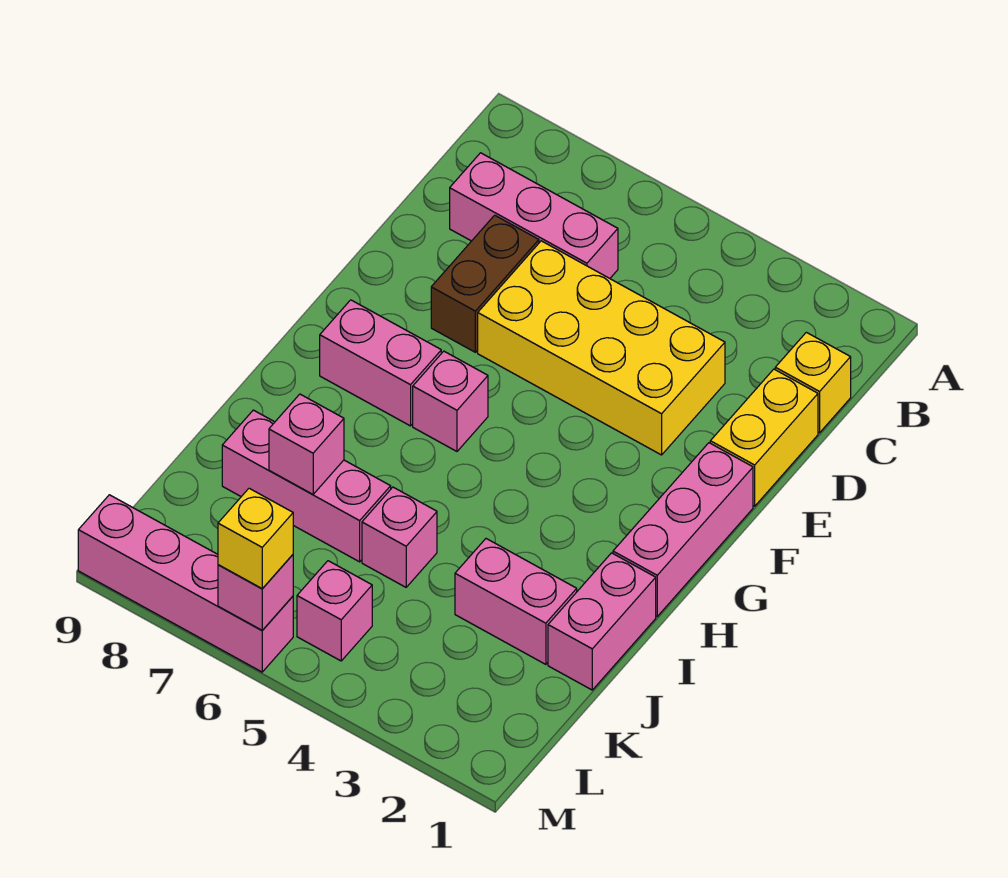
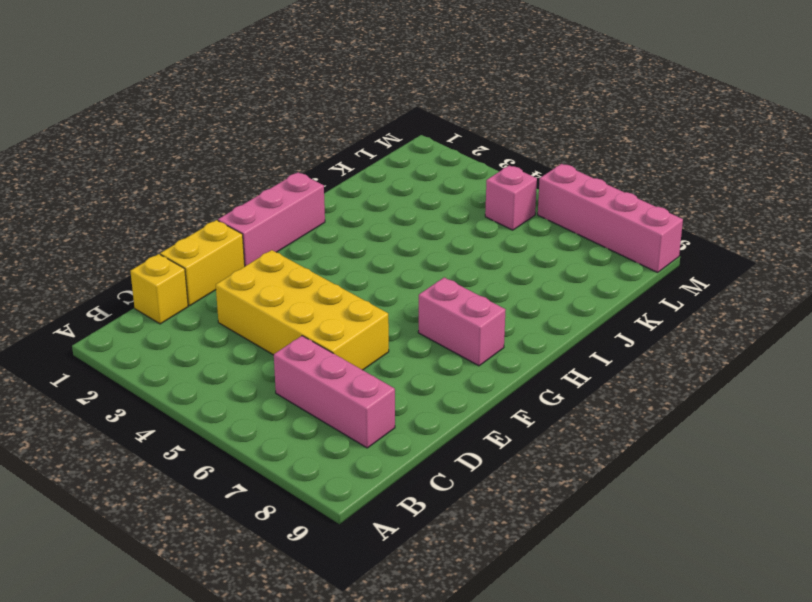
none -> brown brick D7:E7 level 1
none -> pink brick G6 level 1
none -> pink brick I1:J1 level 1

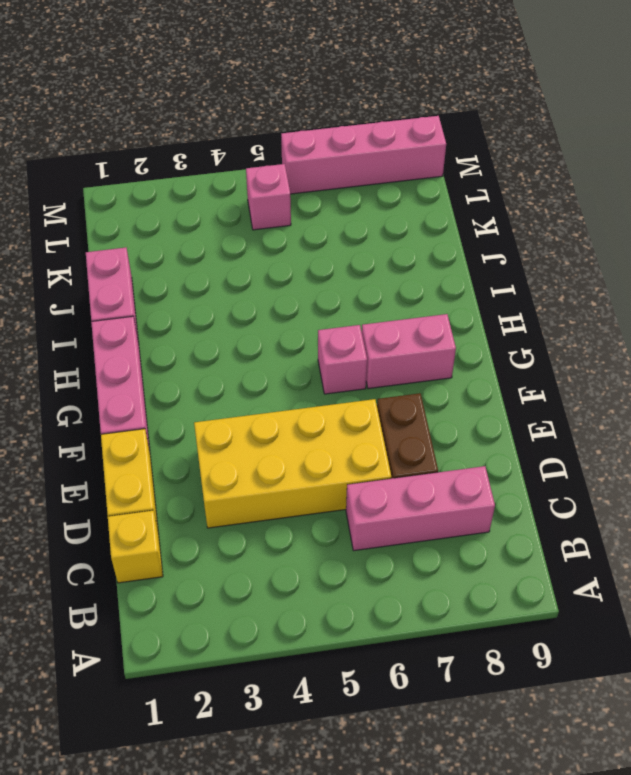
none -> pink brick J2:J3 level 1
none -> pink brick J5 level 1
none -> pink brick J6:J8 level 1

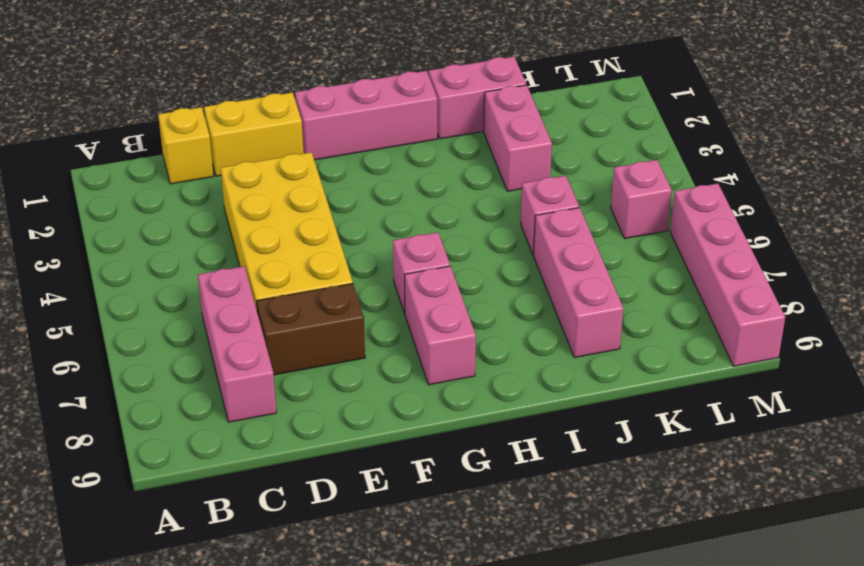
none -> pink brick J7 level 2
none -> pink brick M6 level 2
none -> yellow brick M6 level 3

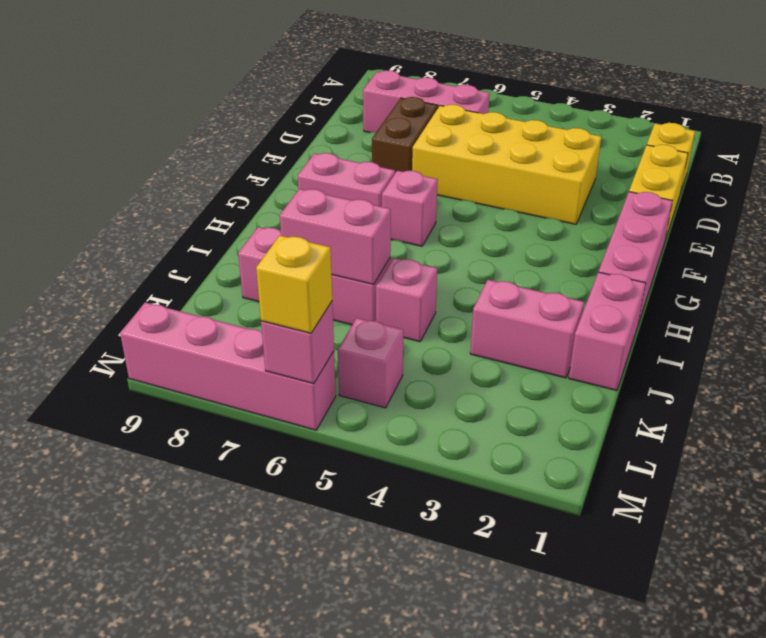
pink brick J6:J7 level 2 -> pink brick J7 level 2

